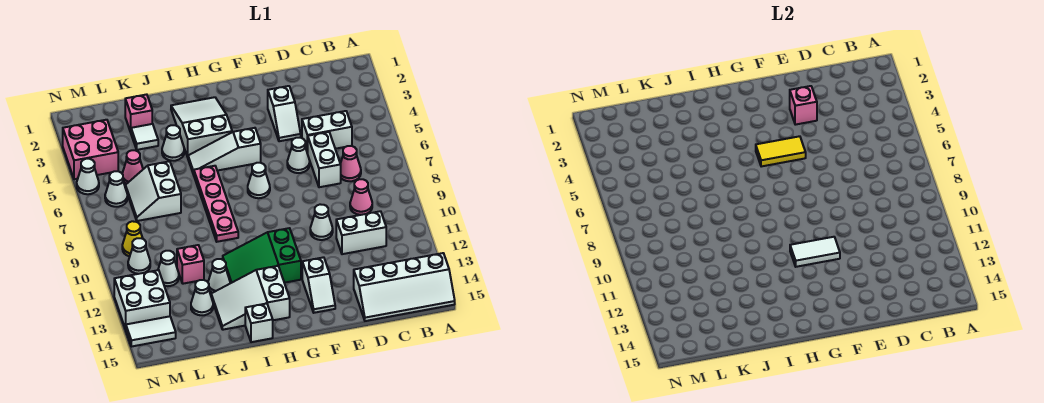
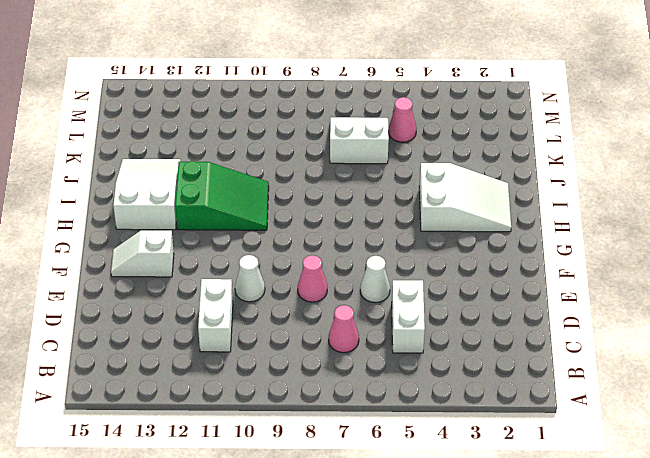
pink cone E8 level 1 -> pink cone C9 level 1
green slope H10:I12 level 1 top 12 -> green slope G11:I12 level 1 top G
none -> white slope A14:D15 level 1 top 14
none -> white brick D6:D7 level 1
none -> white slope E3:E4 level 1 top 3
none -> white slope G5:I5 level 1 top G

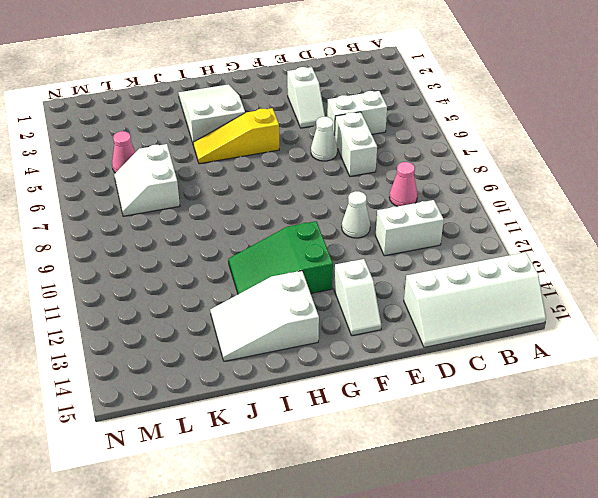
yellow slope G5:I5 level 1 top G -> white slope G5:I5 level 1 top G
none -> pink cone C7 level 1
none -> white cone G7 level 1
none -> pink plate I6:I9 level 1
none -> white brick I15 level 1

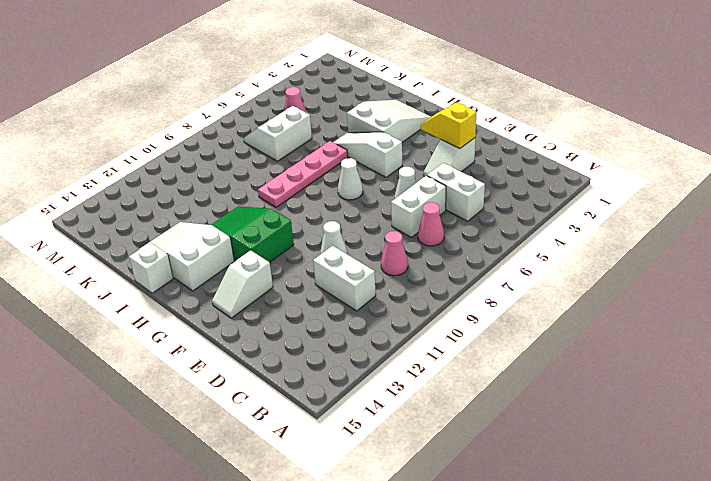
yellow slope E3:F3 level 2 top E -> pink brick E3 level 2
none -> white slope A14:D15 level 1 top 14
none -> white cone J4 level 1
none -> white cone J12 level 1
none -> pink brick K2 level 1

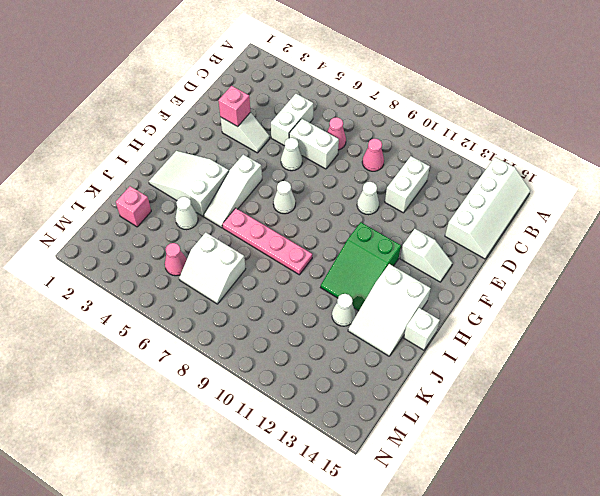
none -> white tile K3 level 1
none -> pink brick K11 level 1
none -> white cone K13 level 1
none -> white cone L11 level 1

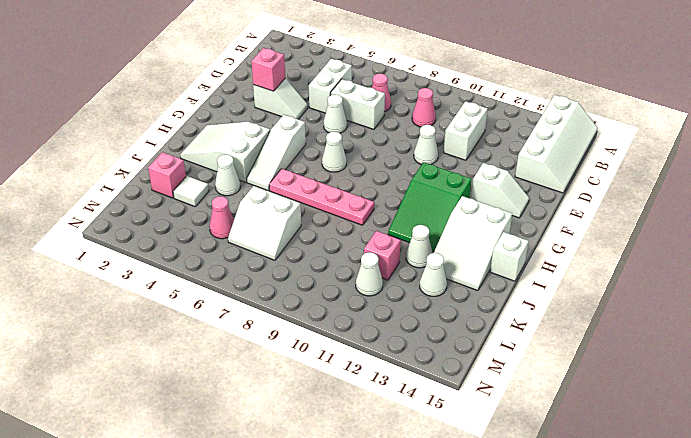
none -> pink brick M3:N4 level 1
none -> white cone M6 level 1
none -> yellow cone M9 level 1
none -> white cone M10 level 1

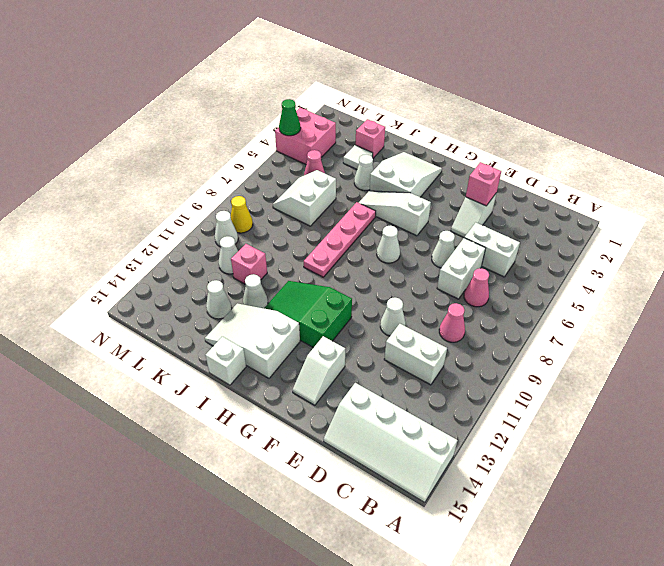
green cone N4 level 2 -> none
none -> white cone M6 level 1
none -> white brick M12:N13 level 1
none -> white tile M14:N14 level 1
none -> white cone N5 level 1

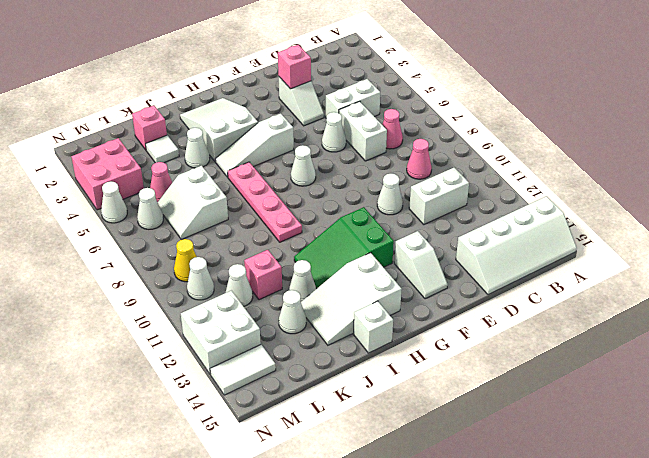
none -> yellow tile F5:G5 level 2
none -> white tile F11:G11 level 2

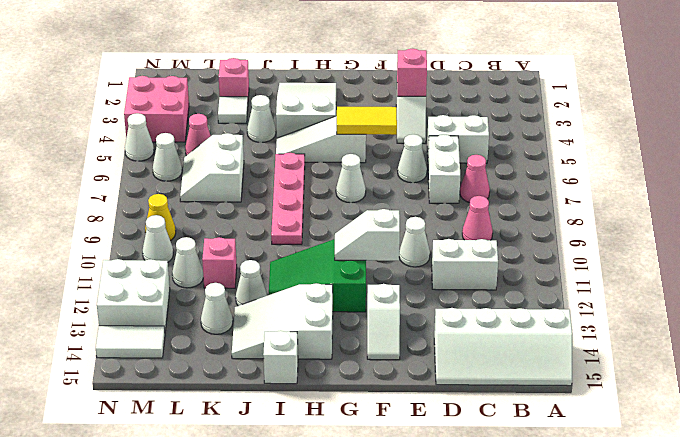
white slope F11:G11 level 2 top F -> white tile F11:G11 level 2

